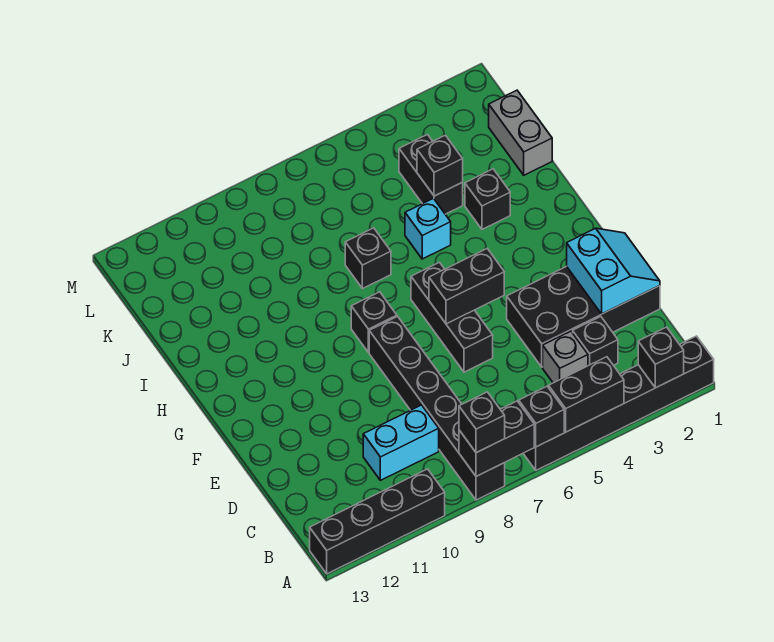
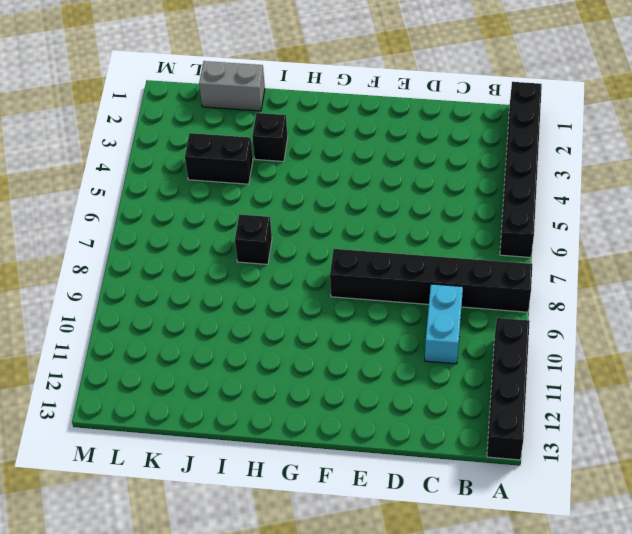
none -> black brick C3 level 1
none -> grey brick C4 level 1
none -> black brick D1:E4 level 1

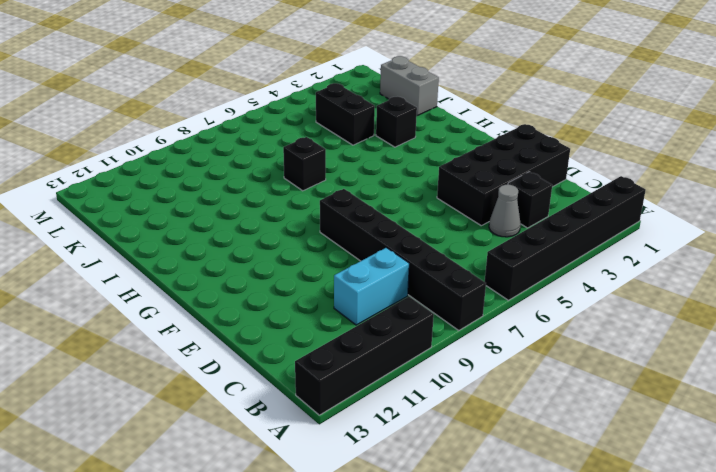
grey cone C4 level 1 -> grey brick C4 level 1
none -> black brick E6:G6 level 1
none -> black brick G8 level 1
none -> cyan brick I5 level 1

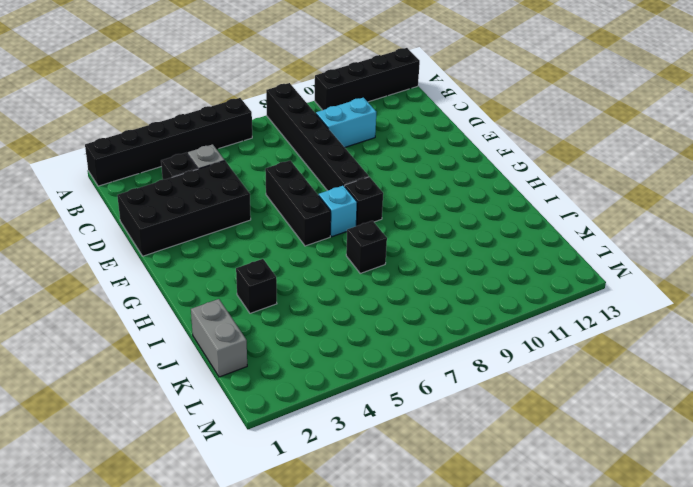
cyan brick G7 level 1 -> cyan brick I5 level 1
none -> black brick J4:K4 level 1
none -> black brick A2 level 2
none -> black brick A4:A5 level 2

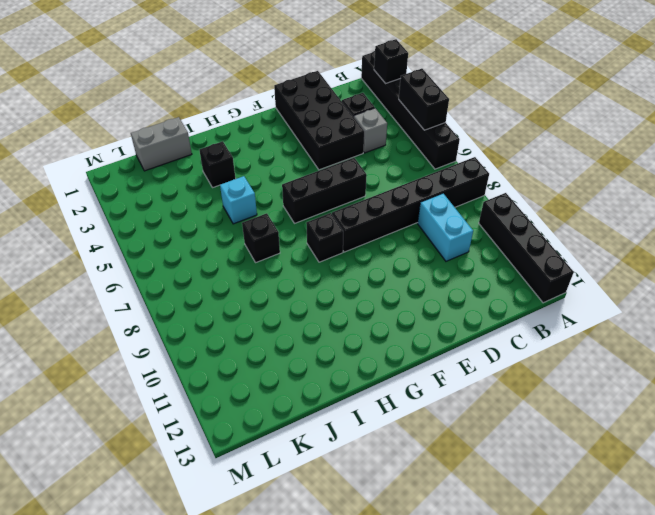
none -> black brick J4:K4 level 1
none -> black brick A6 level 2
none -> black brick A7:A8 level 2

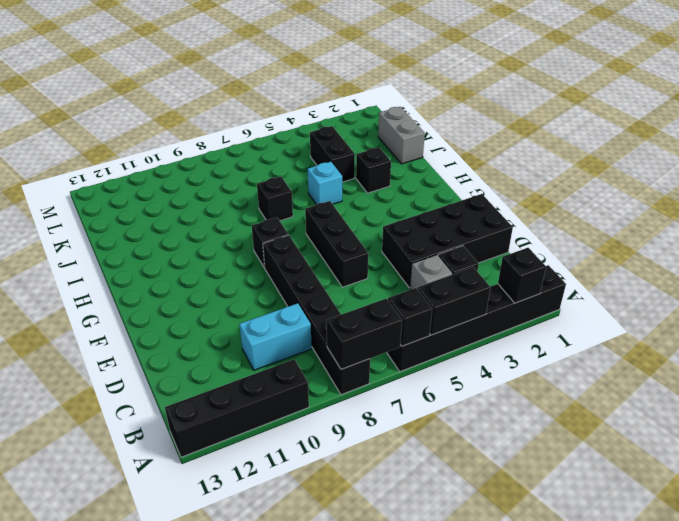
none -> cyan slope D1:E2 level 2 top 2
none -> black brick F5:F6 level 2
none -> black brick J4 level 2

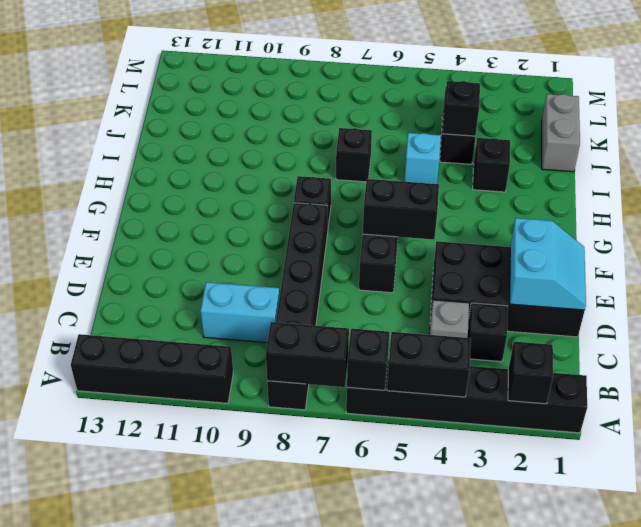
none -> black brick A8 level 3

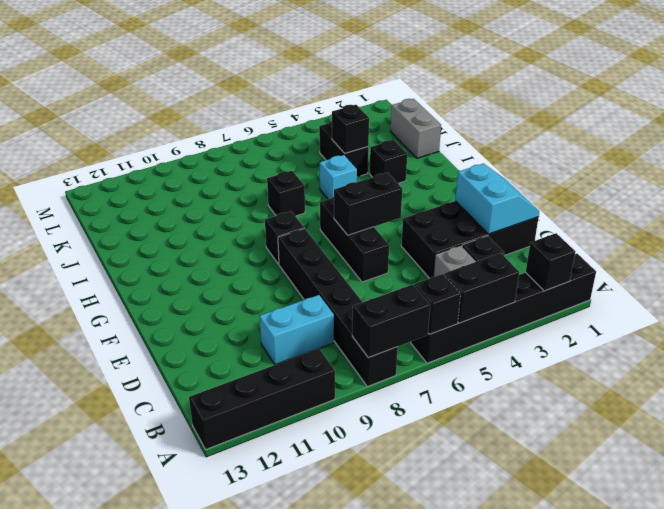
none -> black brick A8 level 3

